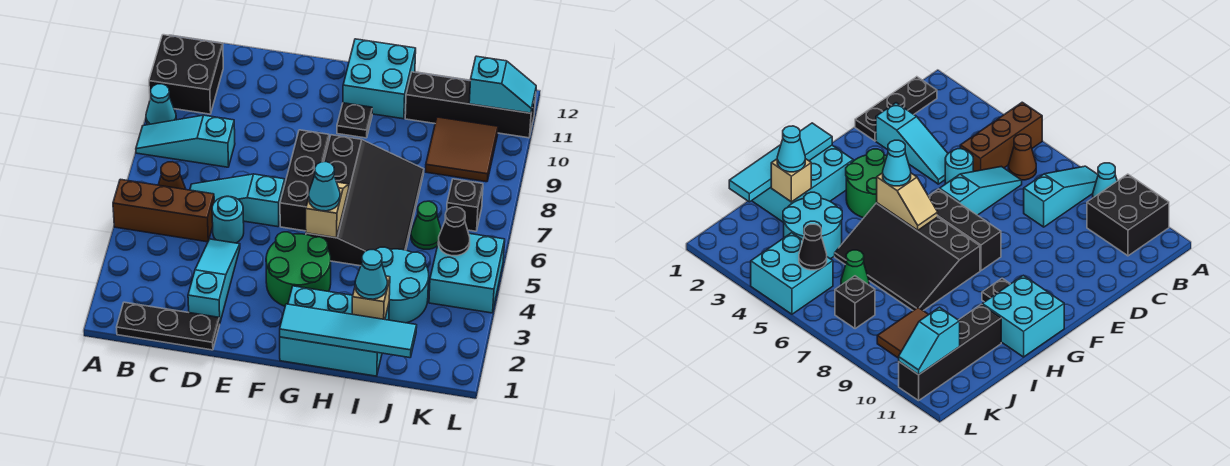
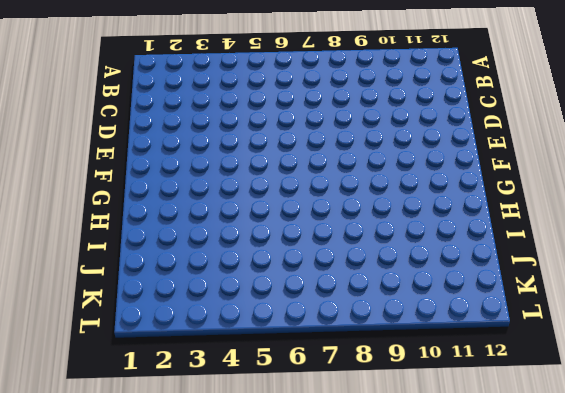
none -> brown brick A5:C5 level 1
none -> cyan slope A8:C8 level 1 top C
none -> cyan cone A9 level 1

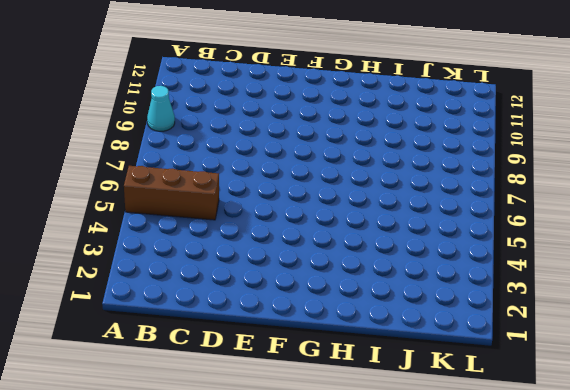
none -> cyan slope A8:C8 level 1 top C
none -> black brick A10:B11 level 1
none -> black plate B1:D1 level 1

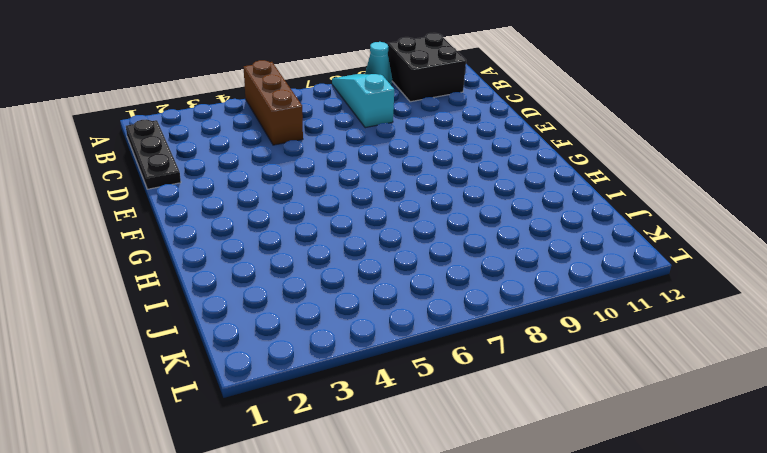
none -> brown cone B6 level 1
none -> cyan slope C6:E6 level 1 top E
none -> cyan slope D2:D4 level 1 top 2

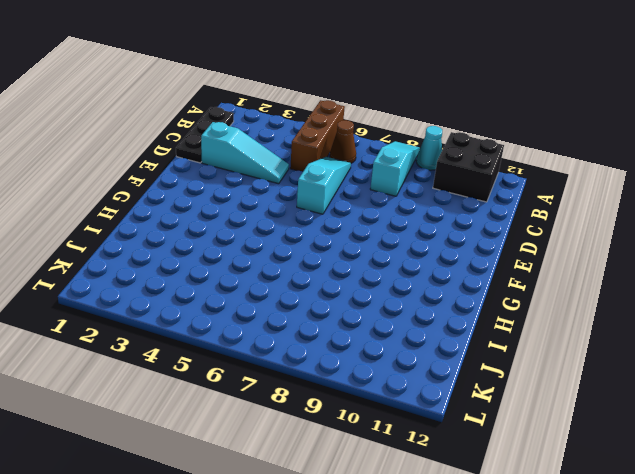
none -> cyan round brick D5 level 1
none -> green round brick F3:G4 level 1
none -> black brick F6:F8 level 1

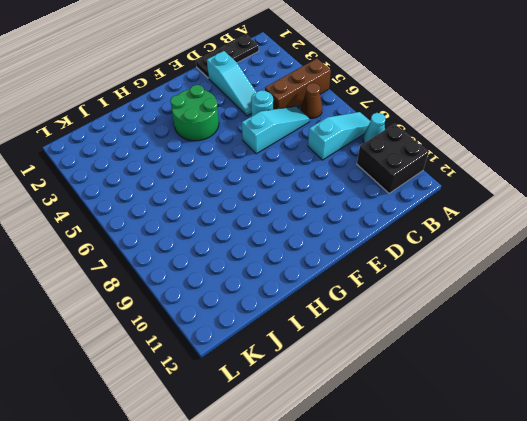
none -> black brick F6:F8 level 1
none -> cyan brick G1:I2 level 1
none -> black slope G5:I8 level 1 top G

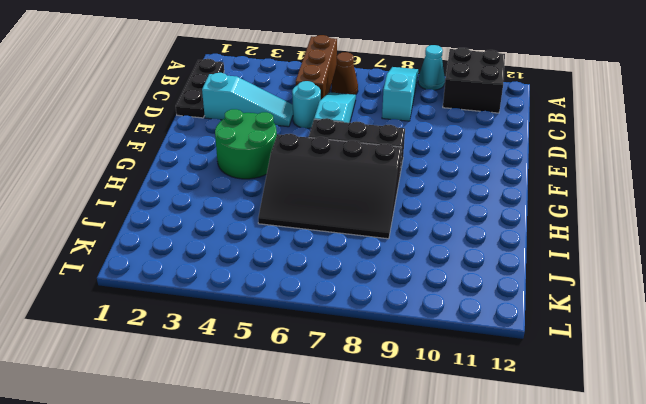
none -> cyan brick G1:I2 level 1
none -> black plate G10 level 1
none -> cyan brick G11:H12 level 1

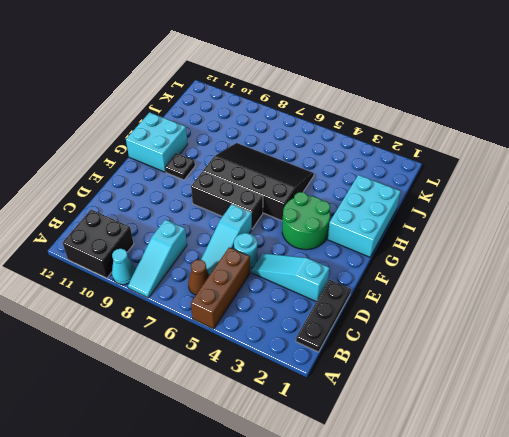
none -> cyan round brick I3:J4 level 1
none -> black brick I11:L11 level 1
none -> green cone J6 level 1

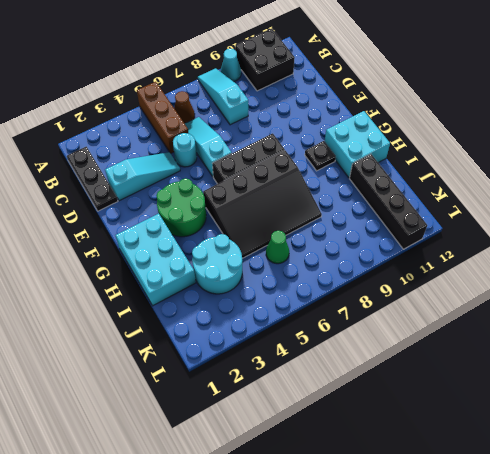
none -> brown tile J9:K10 level 1
none -> cyan brick K4:L5 level 1
none -> black brick K7 level 1

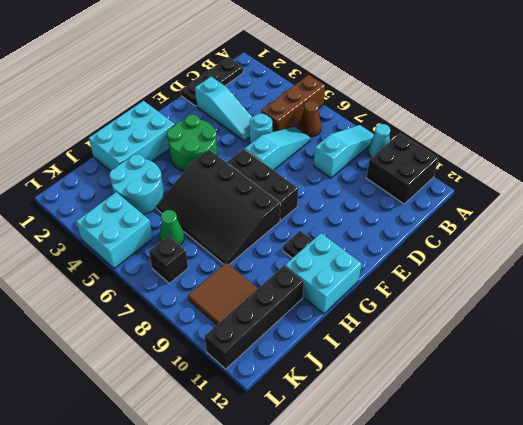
none -> cyan tile G1:J1 level 2
none -> tan slope G5:G6 level 2 top 5
none -> tan brick I2 level 2

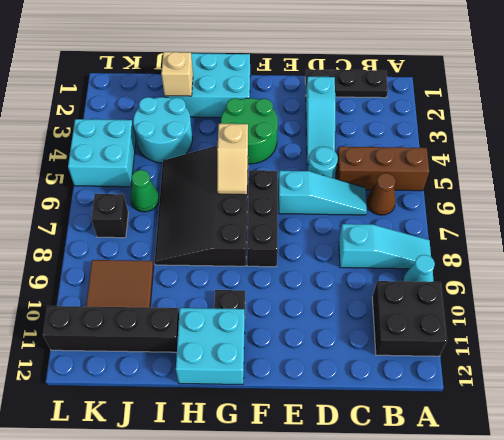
none -> cyan tile G1:J1 level 2
none -> black cone K5 level 2
none -> cyan slope K11:L11 level 2 top K

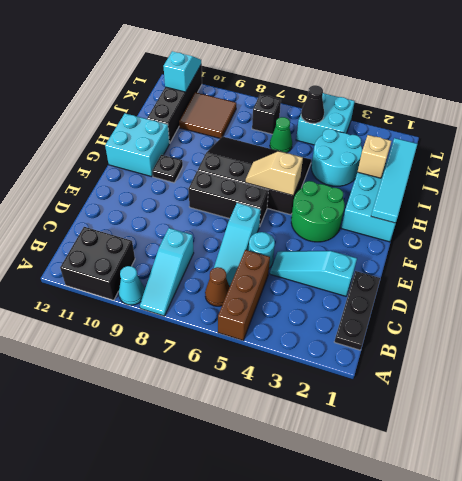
none -> cyan cone G5 level 3
none -> cyan cone I2 level 3

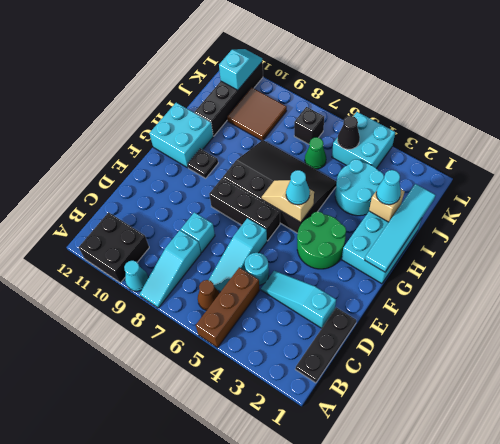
cyan brick D8 level 1 -> none

